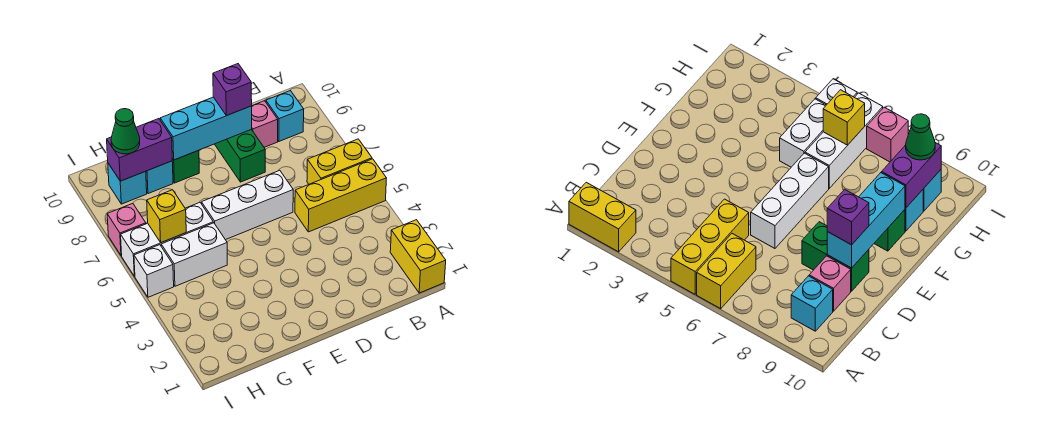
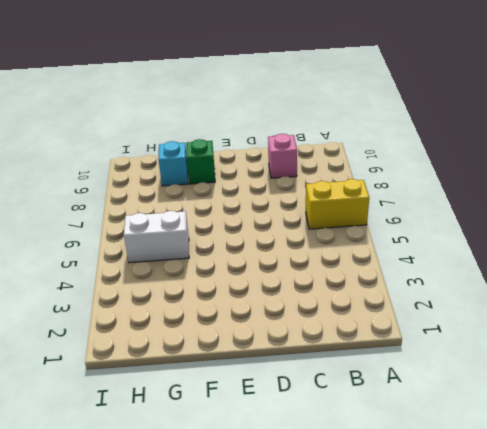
none -> yellow brick A1:A2 level 1
none -> yellow brick A5:C5 level 1
none -> cyan brick B9 level 1

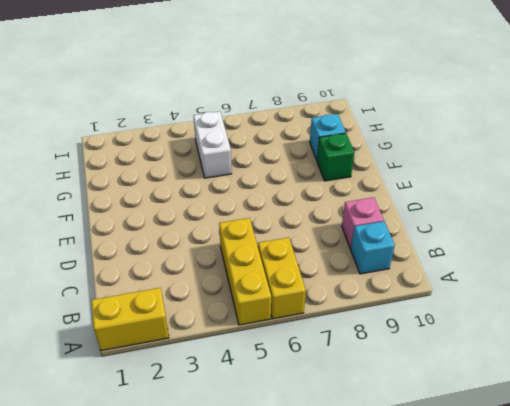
none -> white brick D6:F6 level 1
none -> green brick D8:D9 level 1
none -> white brick G6:I6 level 1

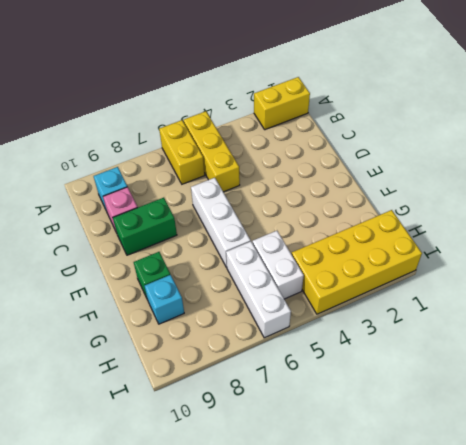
yellow brick H1:I4 level 1 -> none
none -> cyan brick H9 level 1
none -> white brick I5 level 1
none -> pink brick I7 level 1

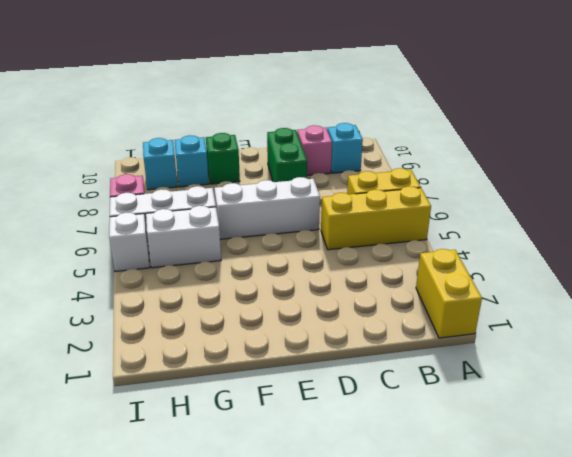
none -> cyan brick D9:F9 level 2
none -> purple brick G9:H9 level 2
none -> yellow brick H6 level 2

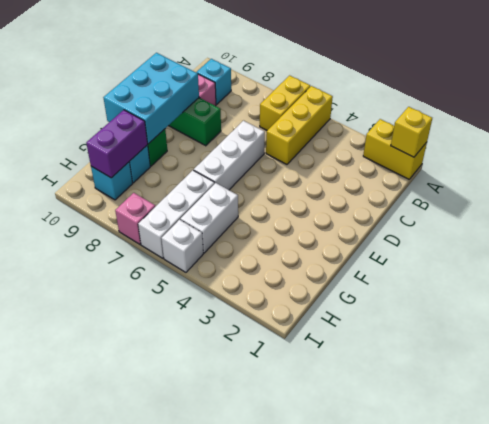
yellow brick A1 level 2 -> yellow brick H6 level 2
cyan brick D9:F10 level 2 -> cyan brick D9:F9 level 2
none -> purple brick D9 level 3
none -> green cone H9 level 3

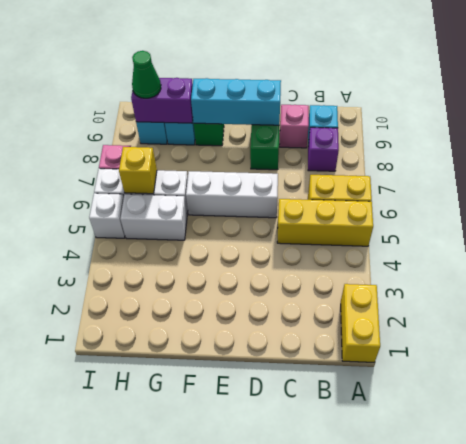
purple brick B8 level 1 -> purple brick D9 level 3

